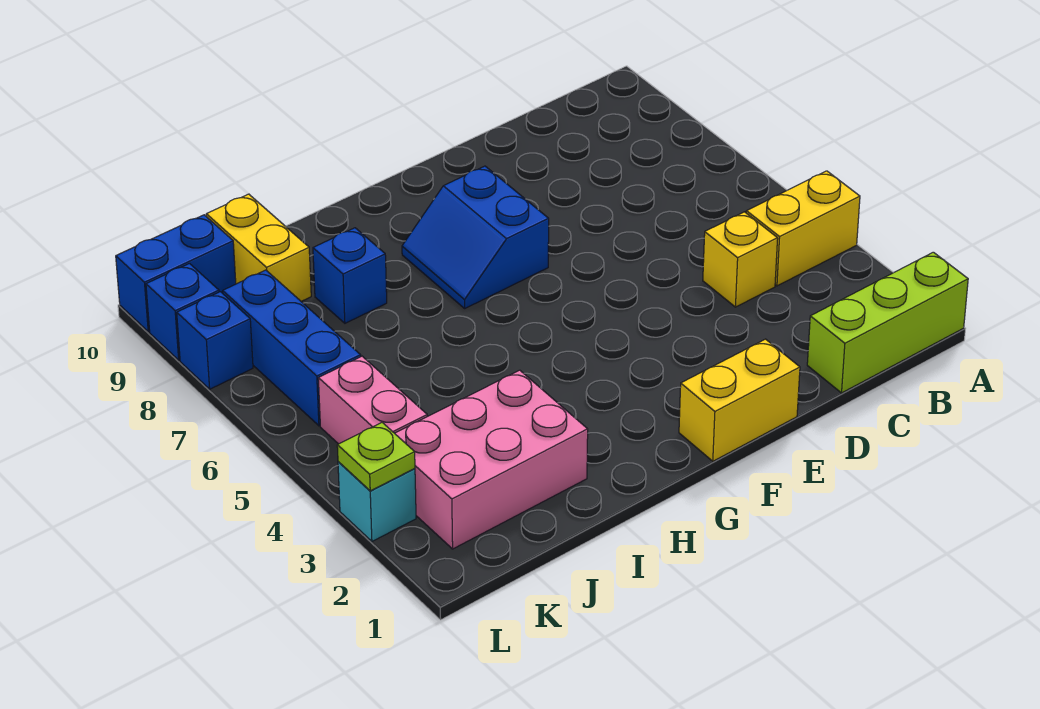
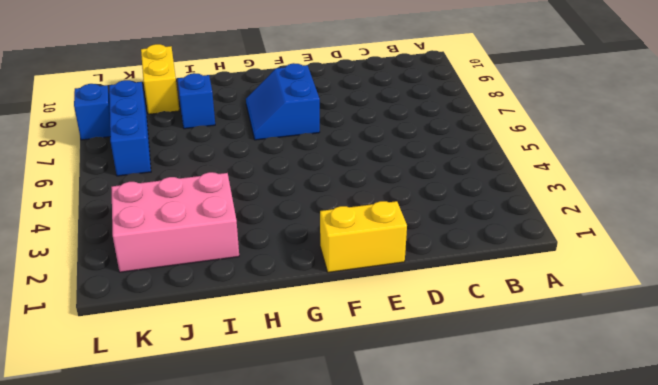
none -> lime brick A1:C1 level 1
none -> yellow brick A4:B4 level 1
none -> yellow brick C4 level 1

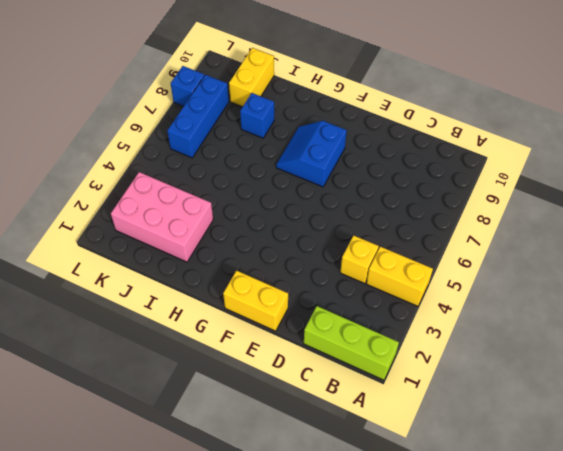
none -> pink brick K4:K5 level 1
none -> blue brick K10:L10 level 1
none -> cyan brick L3 level 1

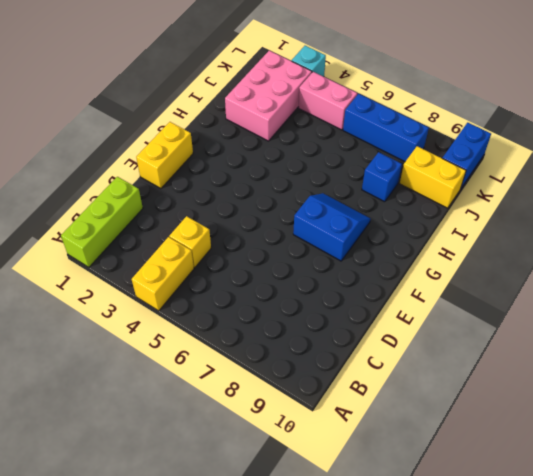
none -> blue brick L8 level 1
none -> blue brick L9 level 1
none -> lime plate L3 level 2

